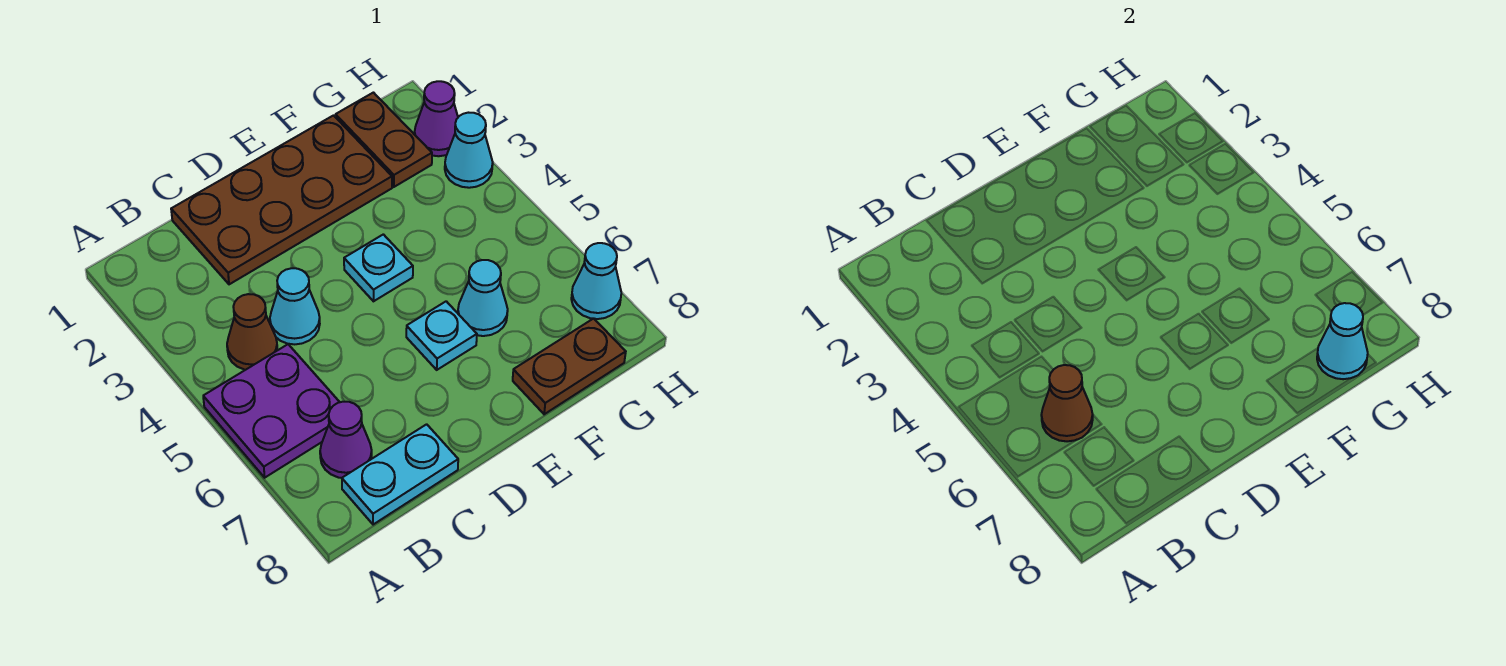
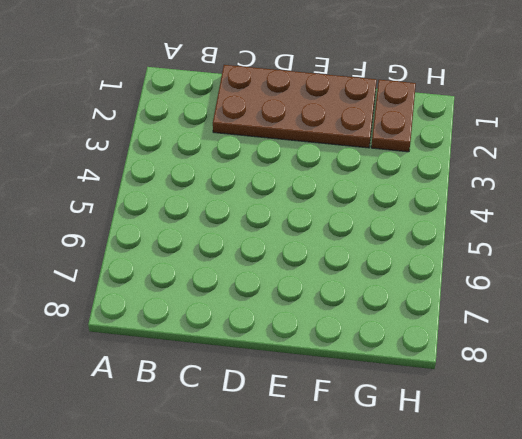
none -> purple plate A5:B6 level 1
none -> brown cone B4 level 1
none -> purple cone B7 level 1

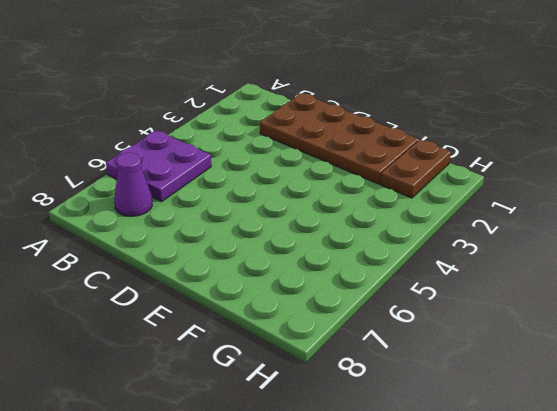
none -> brown cone B4 level 1
none -> cyan plate B8:C8 level 1
none -> cyan cone C4 level 1

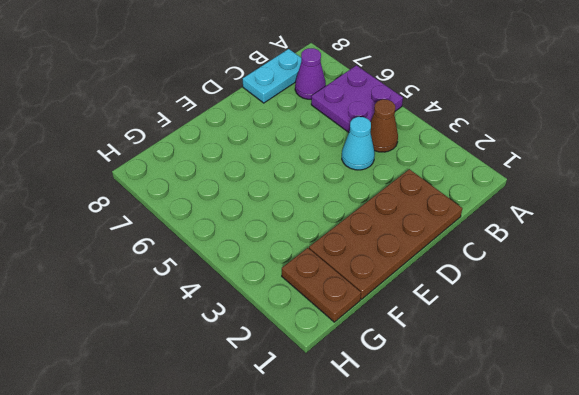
none -> cyan plate E4 level 1
none -> cyan plate E6 level 1
none -> cyan cone F6 level 1

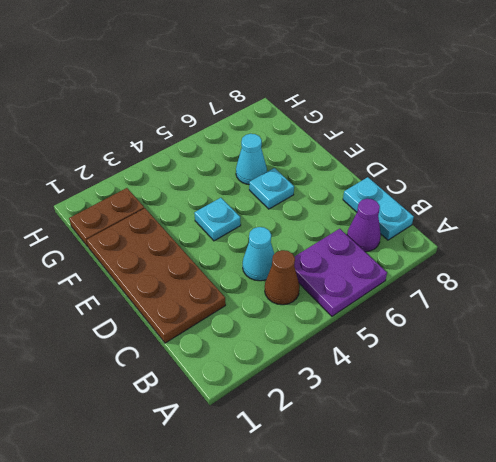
none -> brown plate F8:G8 level 1
none -> purple cone H2 level 1
none -> cyan cone H3 level 1

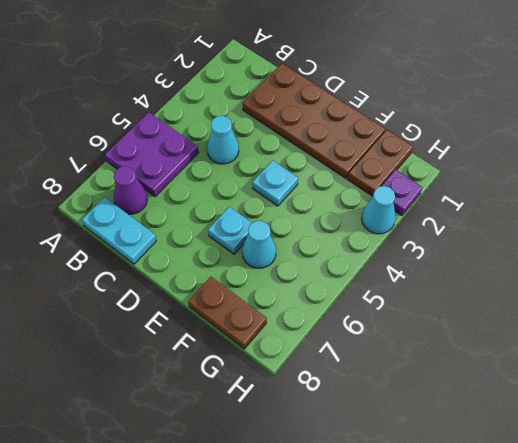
purple plate H2 level 1 -> purple cone H2 level 1
none -> brown cone B4 level 1
none -> cyan cone H7 level 1
none -> brown cone B6 level 2

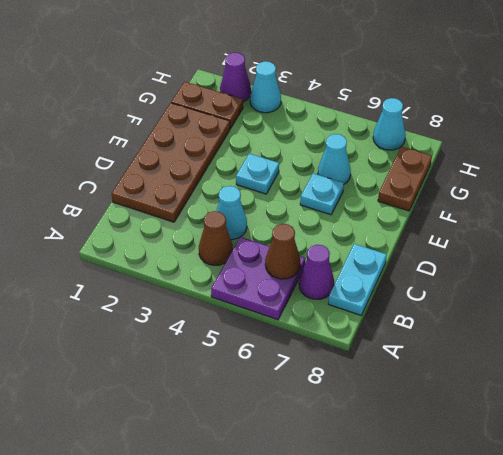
none -> cyan cone G8 level 2

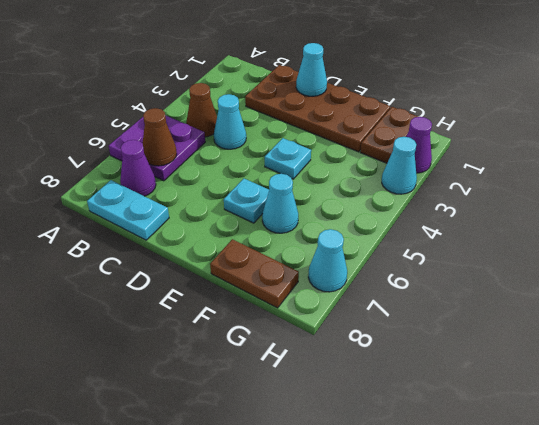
cyan cone D1 level 2 -> cyan cone G8 level 2

